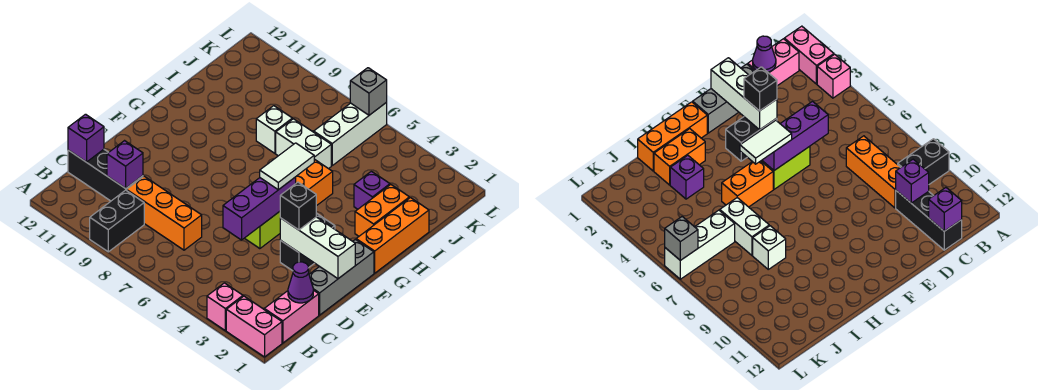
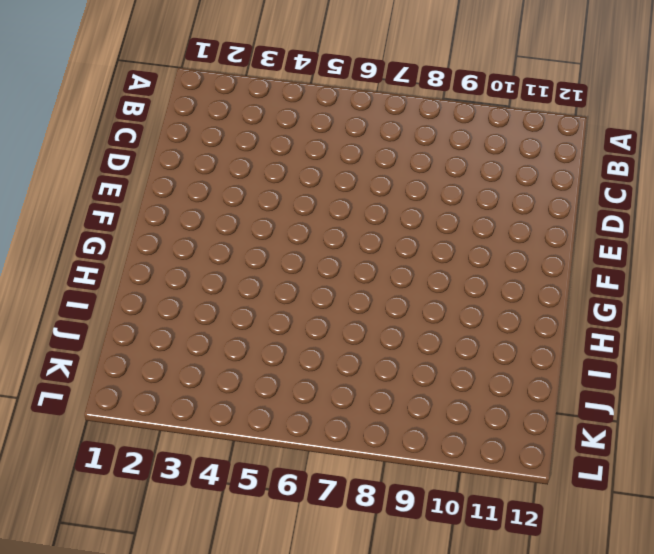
none -> pink brick A1:A2 level 1
none -> pink brick A3 level 1
none -> black brick A9:B9 level 1

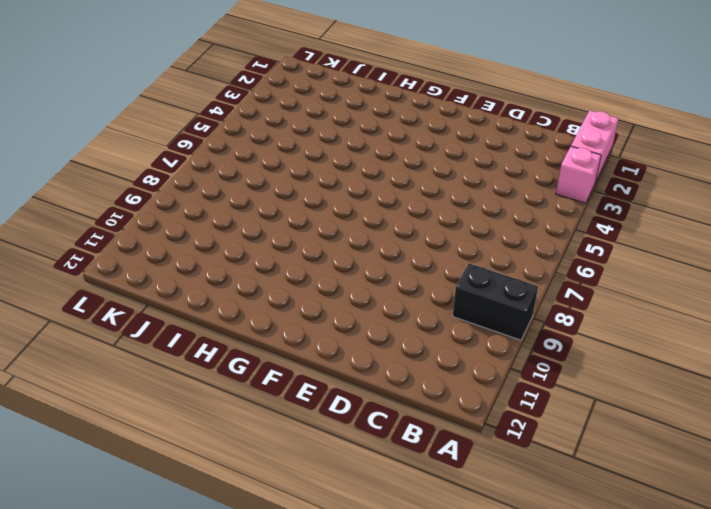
none -> pink brick B1:C1 level 1
none -> orange brick C7:C9 level 1
none -> black brick C10:C12 level 1

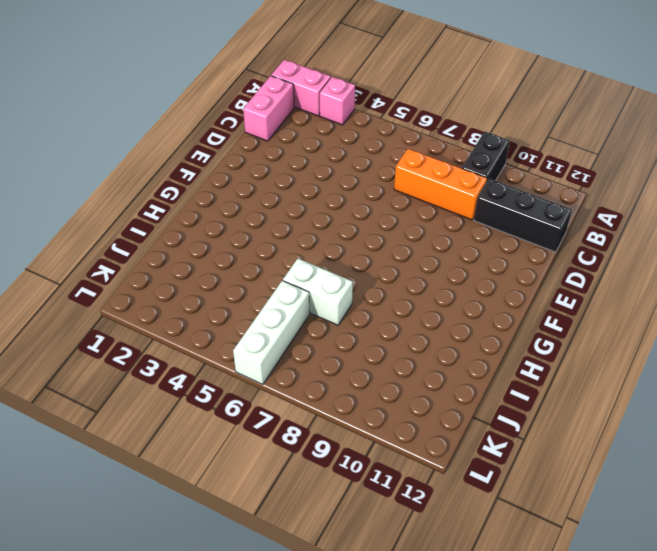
none -> grey brick D1:F1 level 1
none -> black brick E3:F3 level 1
none -> lime brick E5:F5 level 1

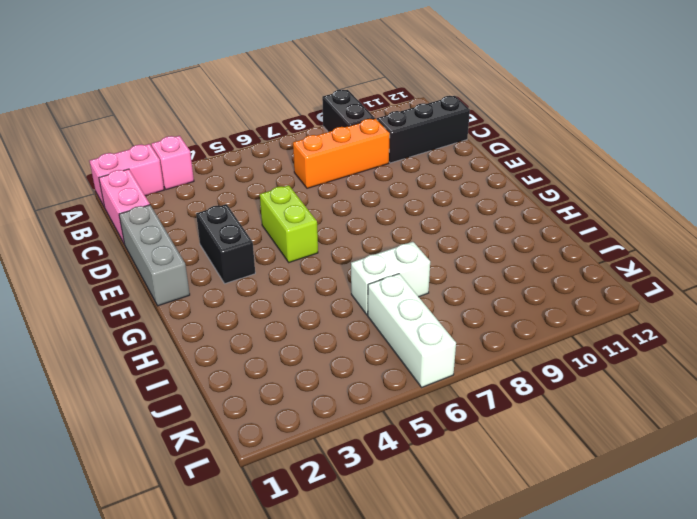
none -> orange brick G1:I1 level 1
none -> orange brick G5:H5 level 1
none -> orange brick H2:I2 level 1

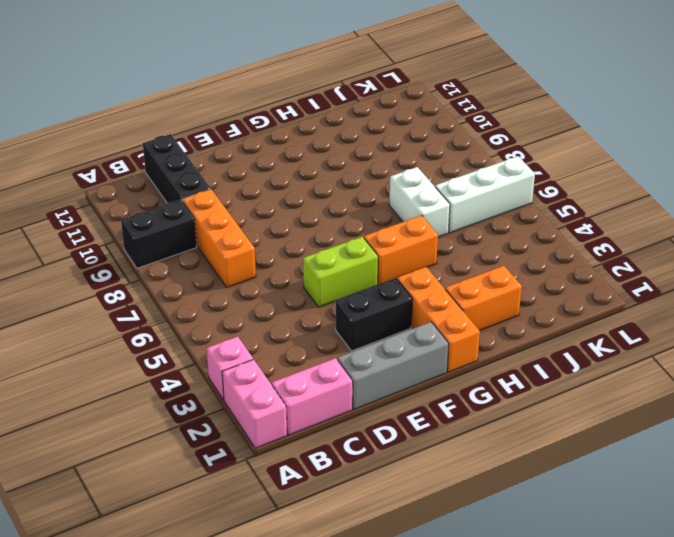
orange brick G1:G3 level 1 -> orange brick G1:I1 level 1
none -> purple brick I3 level 1
none -> white brick I8 level 1
none -> purple cone C1 level 2

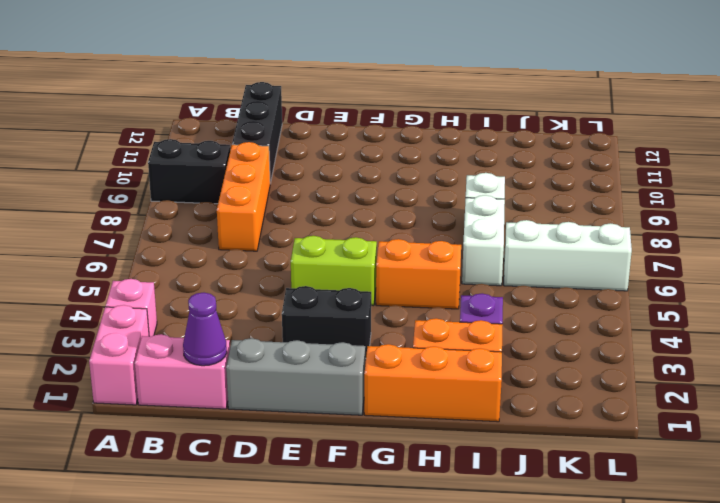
none -> purple brick C10 level 2
none -> purple brick C12 level 2
none -> purple brick D5:F5 level 2

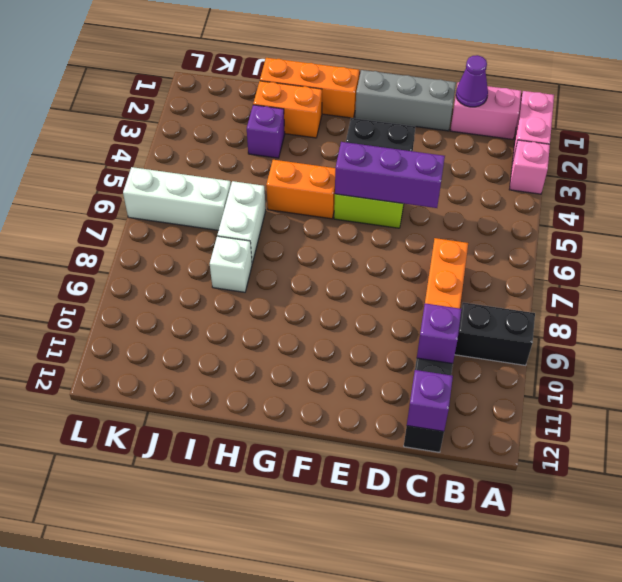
none -> white brick E1:E3 level 2
none -> grey brick L6 level 2
none -> black brick E3 level 3

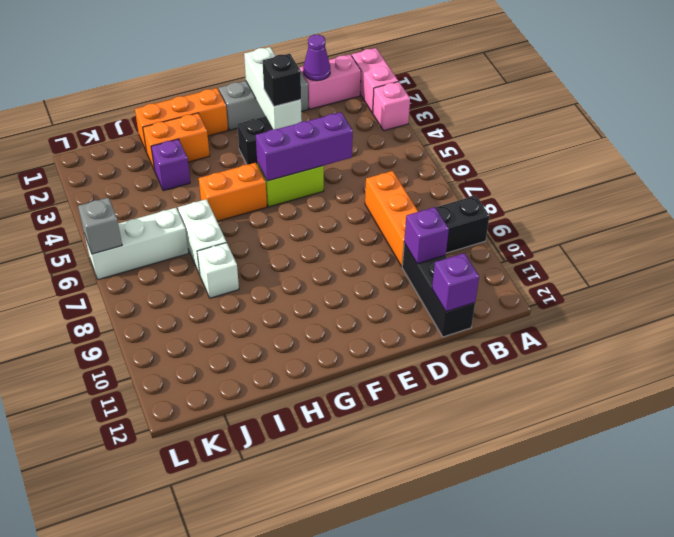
none -> white tile F5:G5 level 3

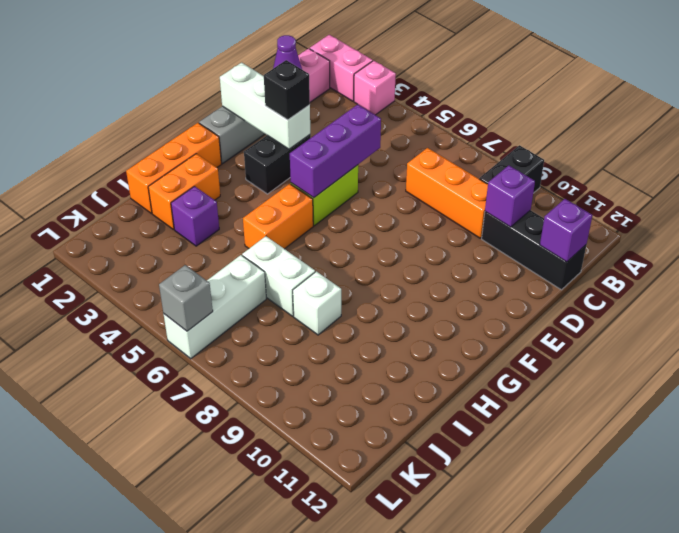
none -> white tile F5:G5 level 3

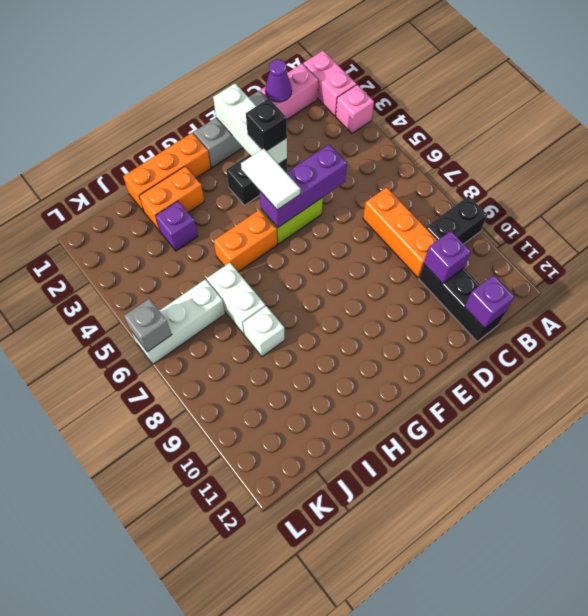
white tile F4:F5 level 3 -> white tile F5:G5 level 3

